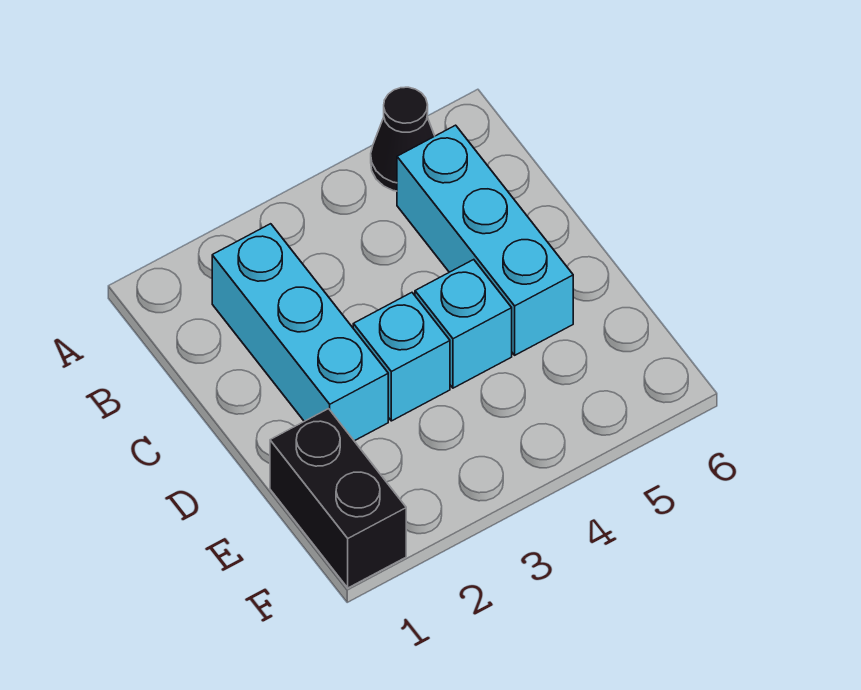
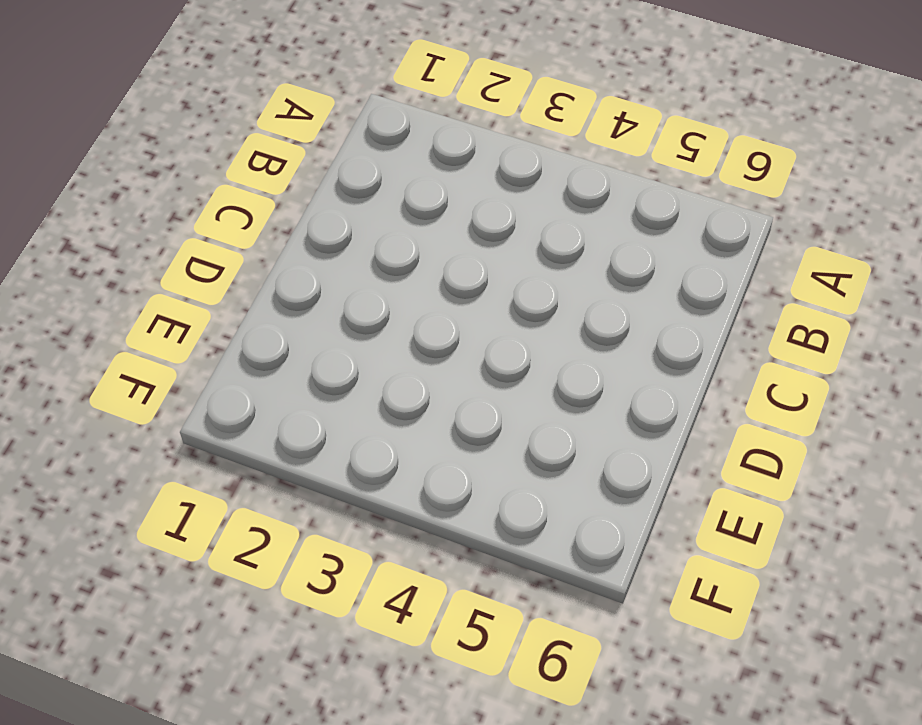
none -> black cone A5 level 1
none -> cyan brick B2:D2 level 1

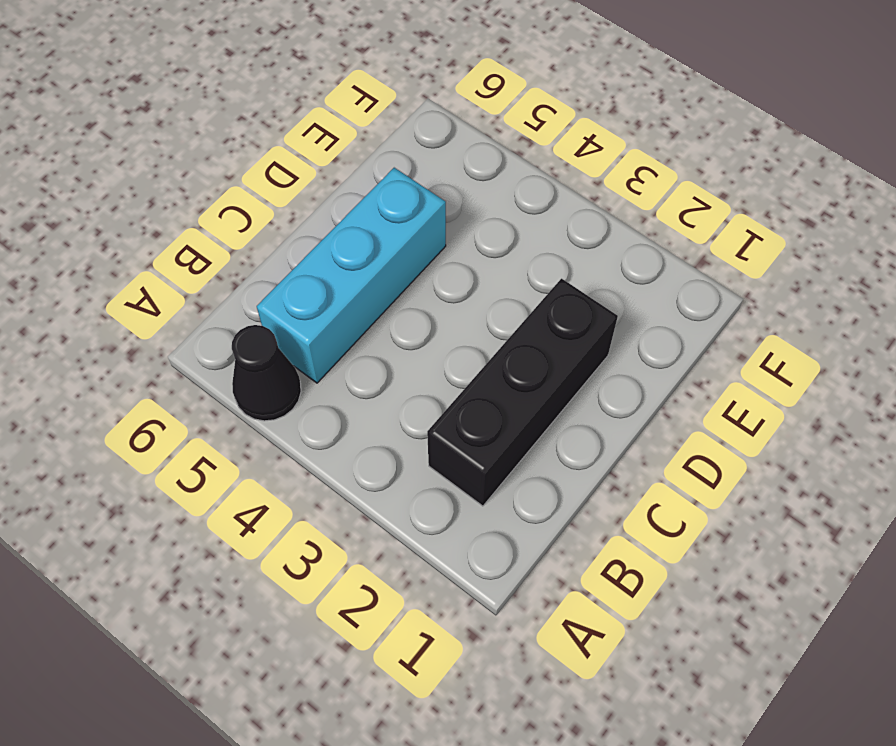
black brick B2:D2 level 1 -> cyan brick B2:D2 level 1
none -> cyan brick D3 level 1
none -> cyan brick D4 level 1

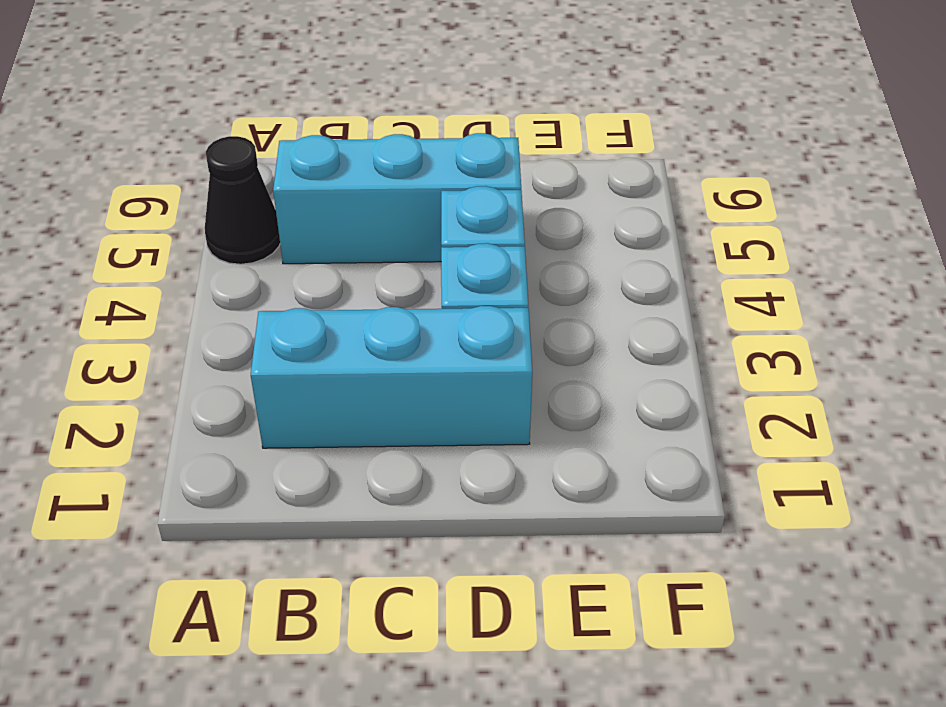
none -> black brick E1:F1 level 1

